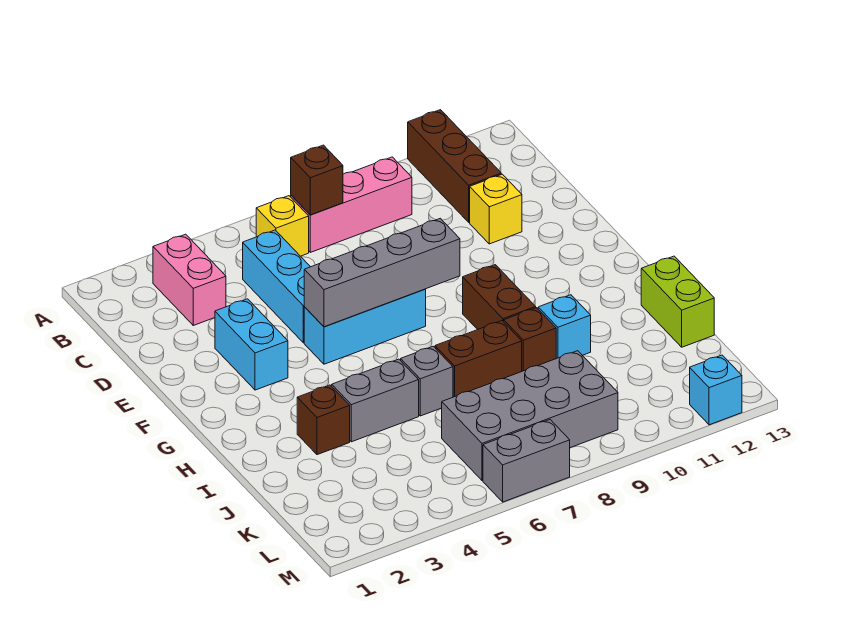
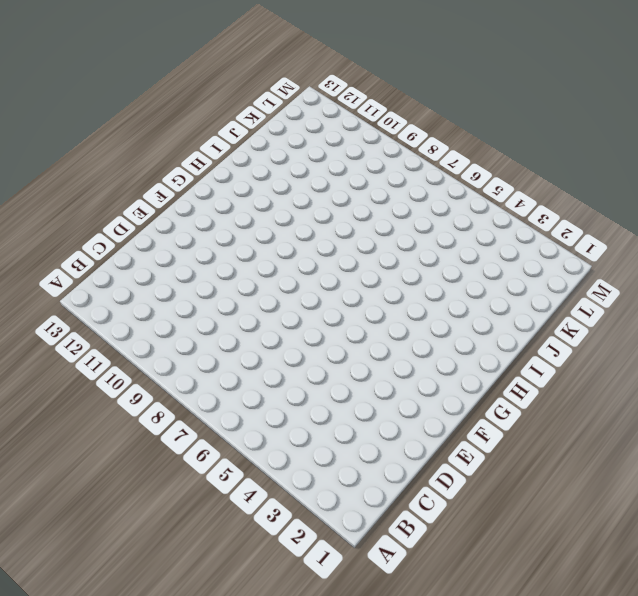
none -> brown brick A11:C11 level 1
none -> pink brick B3:C3 level 1
none -> yellow brick B6 level 1

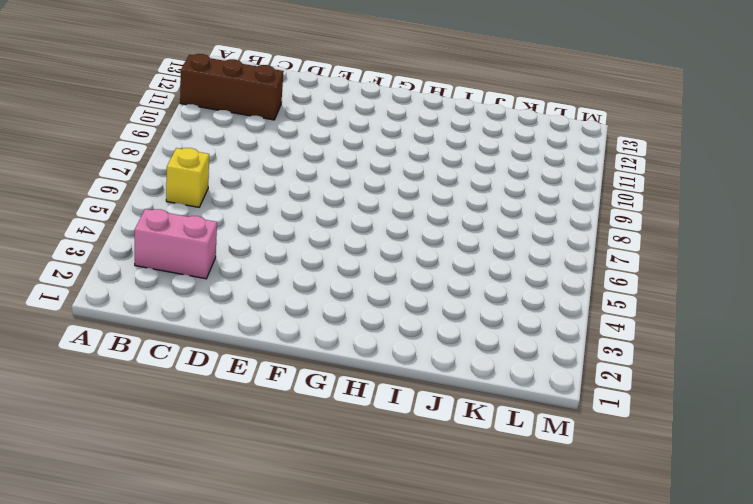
none -> pink brick B7:B9 level 1
none -> cyan brick C5:E5 level 1
none -> yellow brick D11 level 1

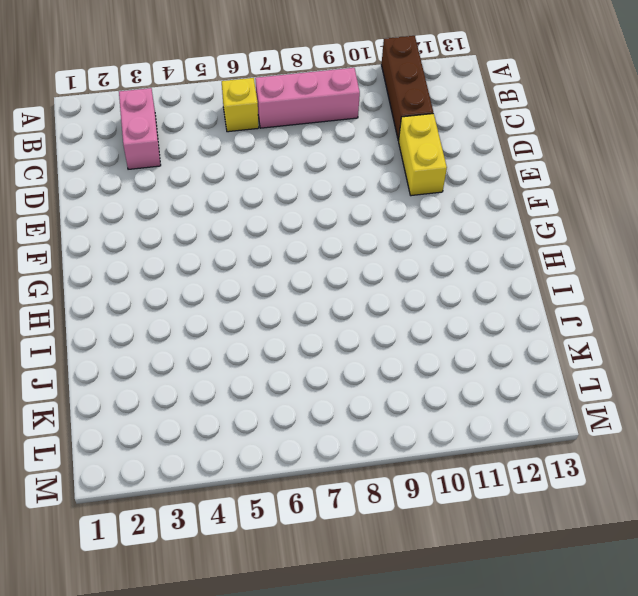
yellow brick D11:E11 level 1 -> yellow brick D11 level 1
none -> cyan brick C5:E5 level 1
none -> cyan brick E3:F3 level 1
none -> cyan brick F5:F7 level 1

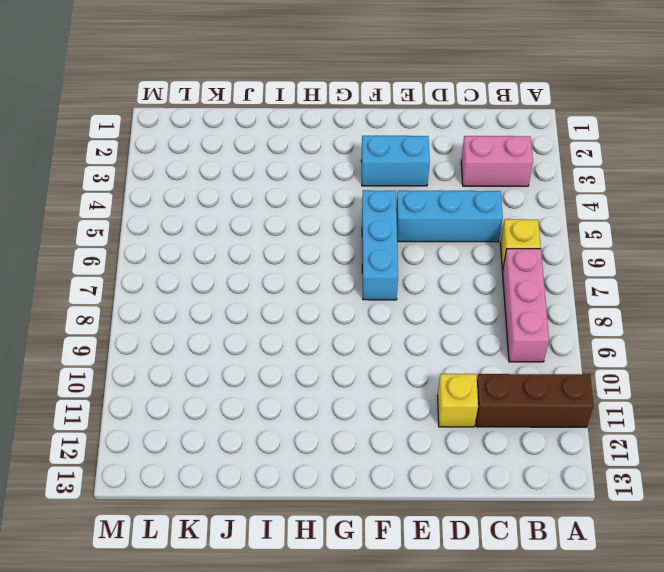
none -> brown brick G9:H9 level 1
none -> brown brick I3 level 1
none -> grey brick I4:I5 level 1

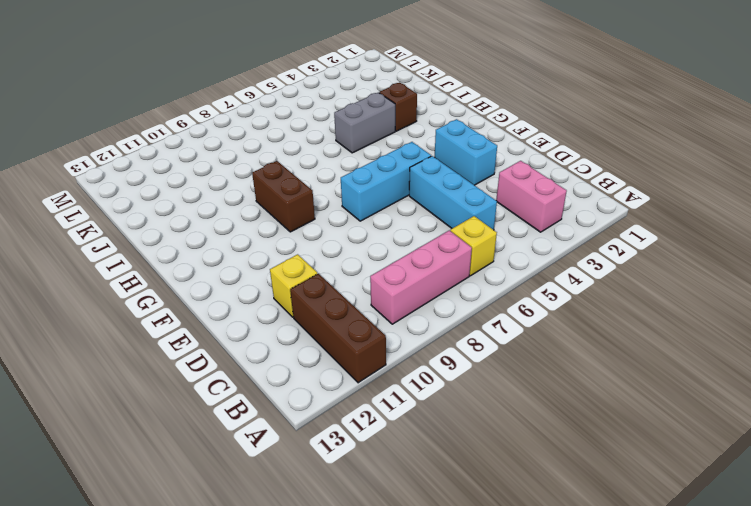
none -> grey brick I6 level 1
none -> brown brick I7:I8 level 1
none -> brown brick I9 level 1

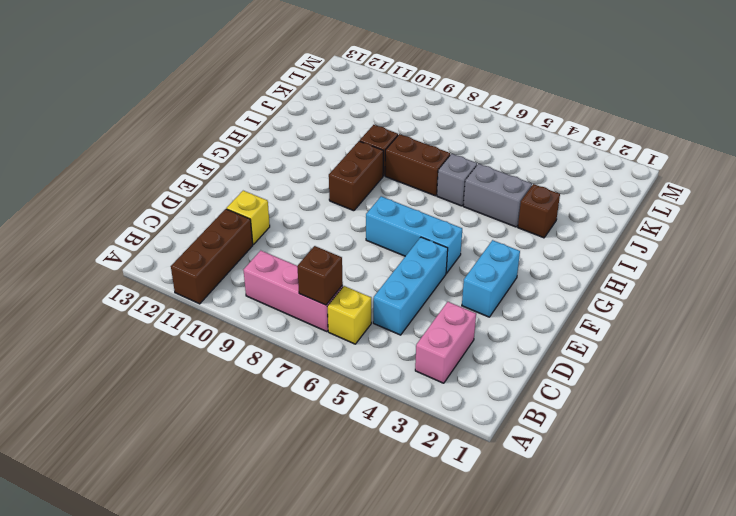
none -> cyan brick I10 level 1
none -> lime brick I13:J13 level 1
none -> grey brick K6:L9 level 1

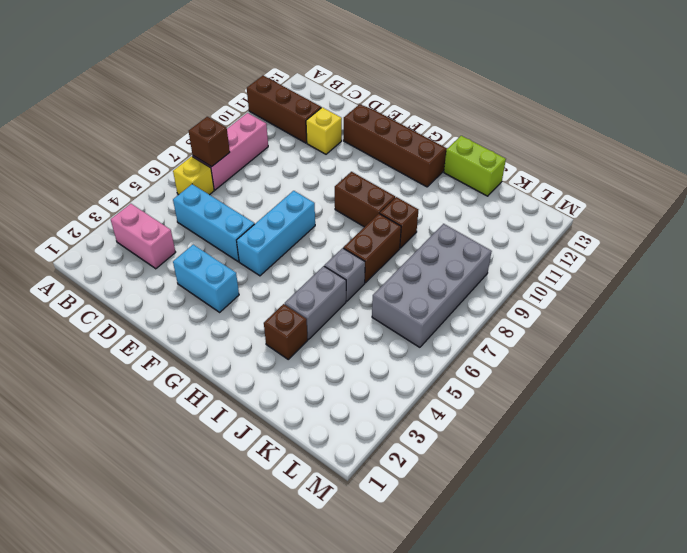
brown slope E12:H13 level 1 top 12 -> none
none -> cyan brick I10 level 1
none -> grey brick M6:M7 level 1
none -> cyan brick M12 level 1

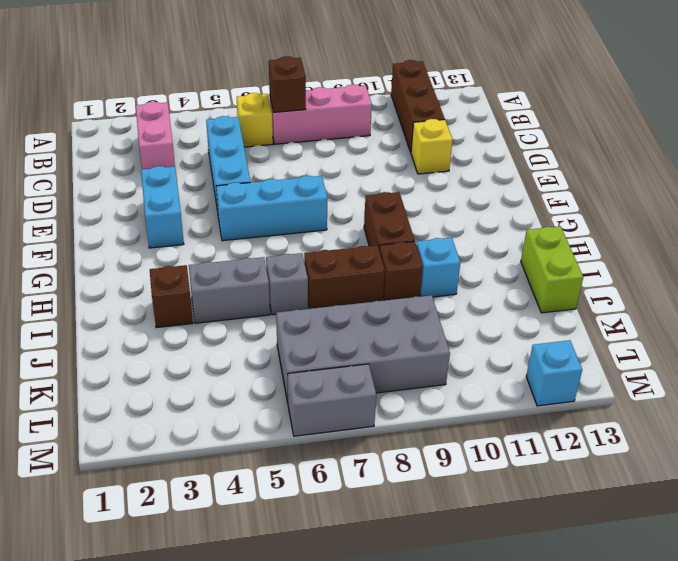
none -> grey brick F5:F8 level 2

